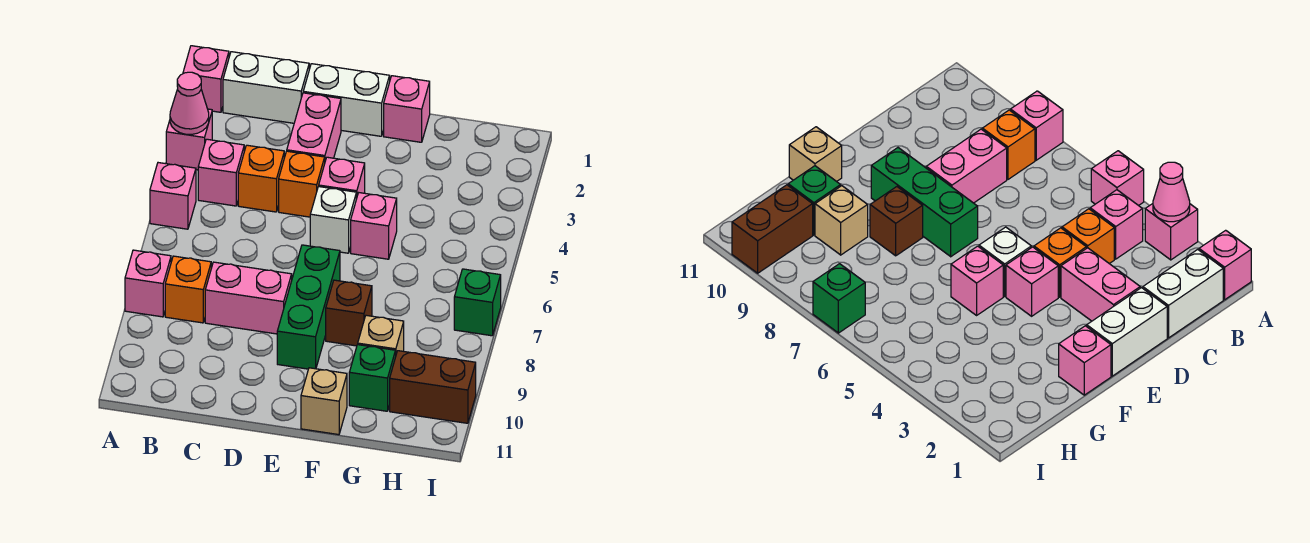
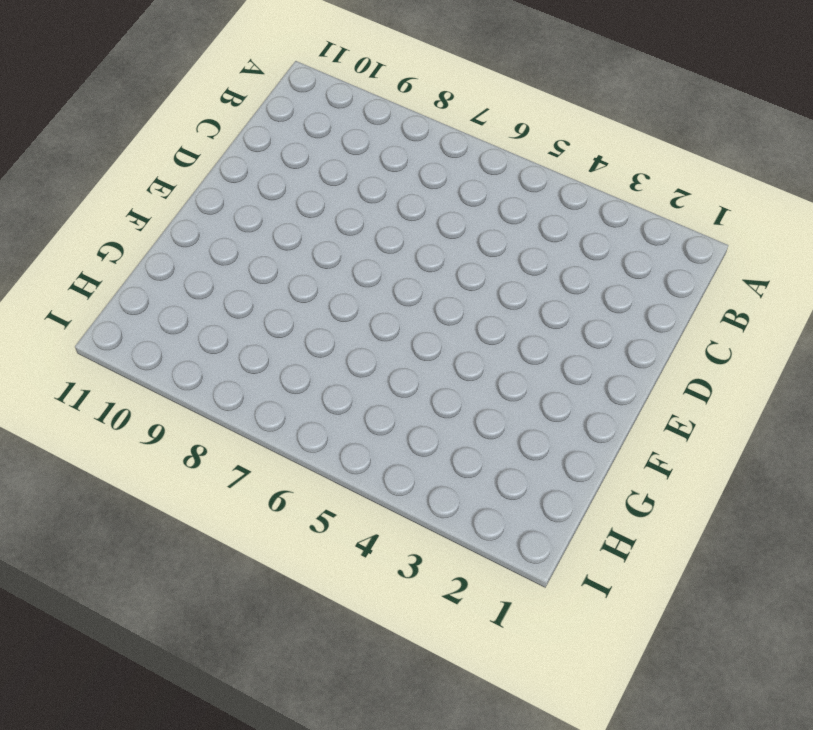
none -> pink brick A1 level 1
none -> pink brick A3 level 1
none -> pink brick A5 level 1

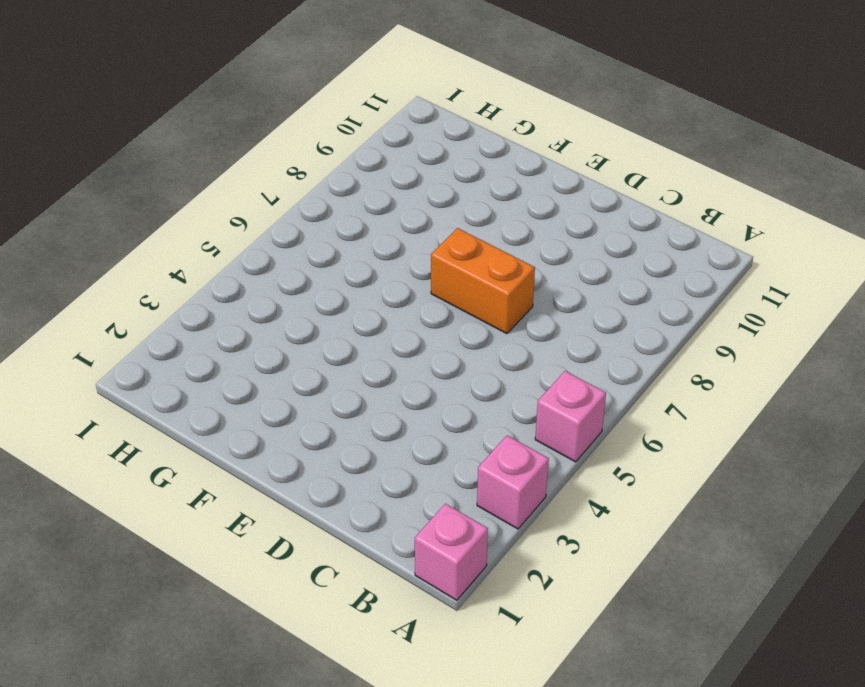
orange brick D7:E7 level 1 -> green brick E7:E9 level 1
none -> pink brick A8 level 1
none -> white brick B1:C1 level 1
none -> pink brick B4 level 1

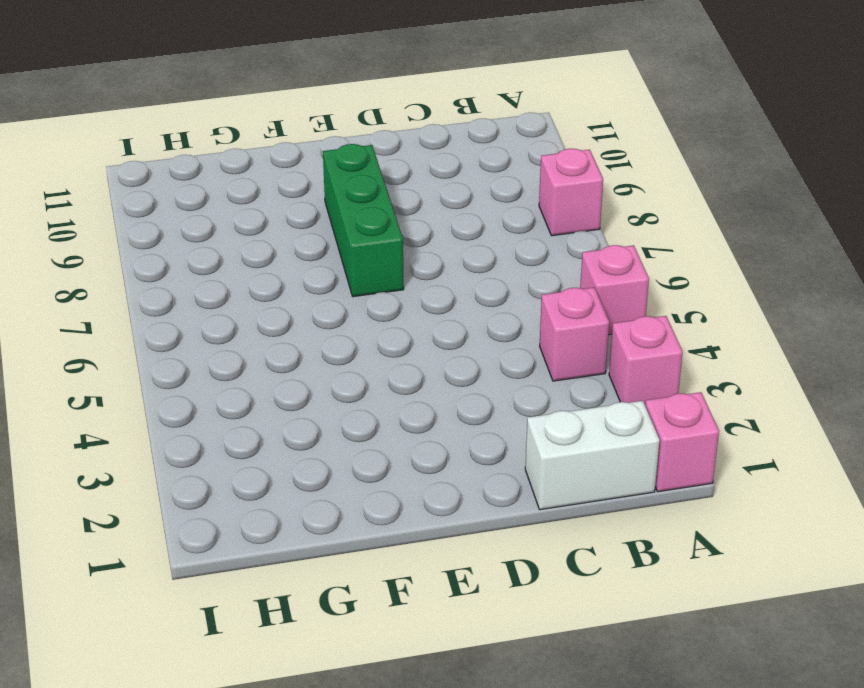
none -> orange brick B8 level 1
none -> orange brick C4 level 1
none -> pink brick C8:D8 level 1

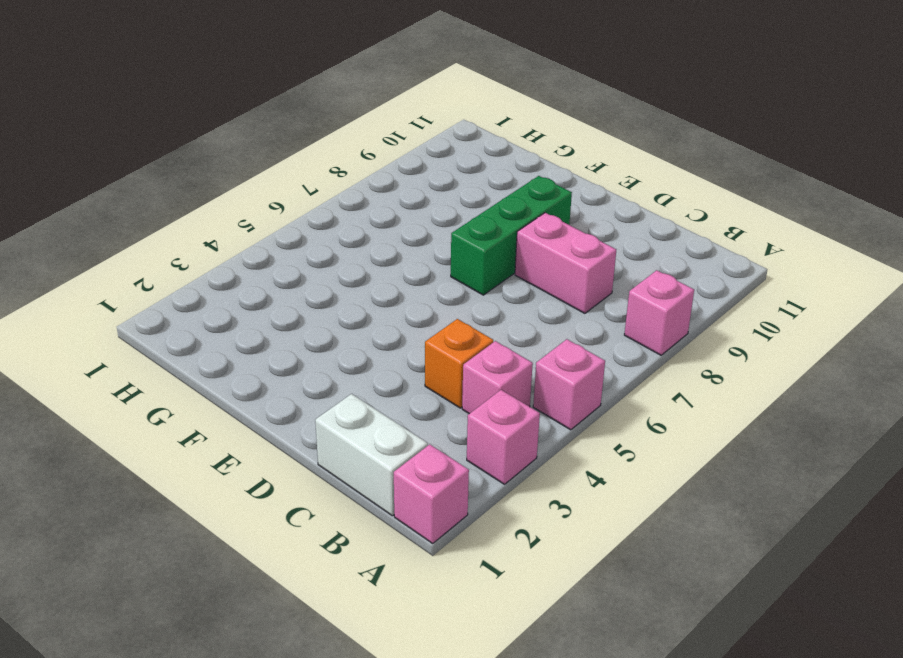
none -> orange brick B8 level 1
none -> white brick D1:E1 level 1
none -> pink brick D2:D3 level 1

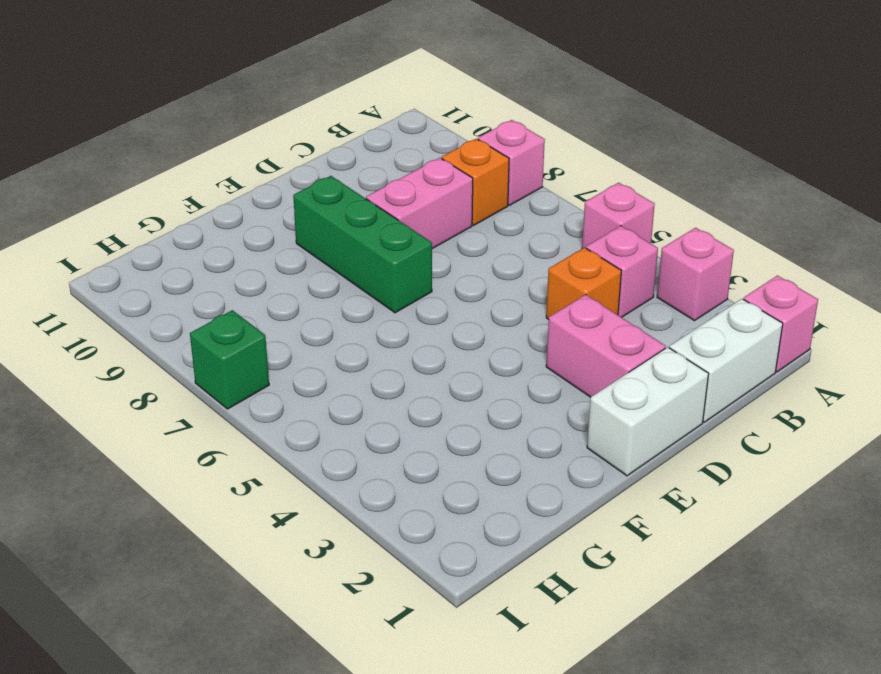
none -> orange brick D4 level 1
none -> pink brick E4 level 1
none -> white brick E5 level 1

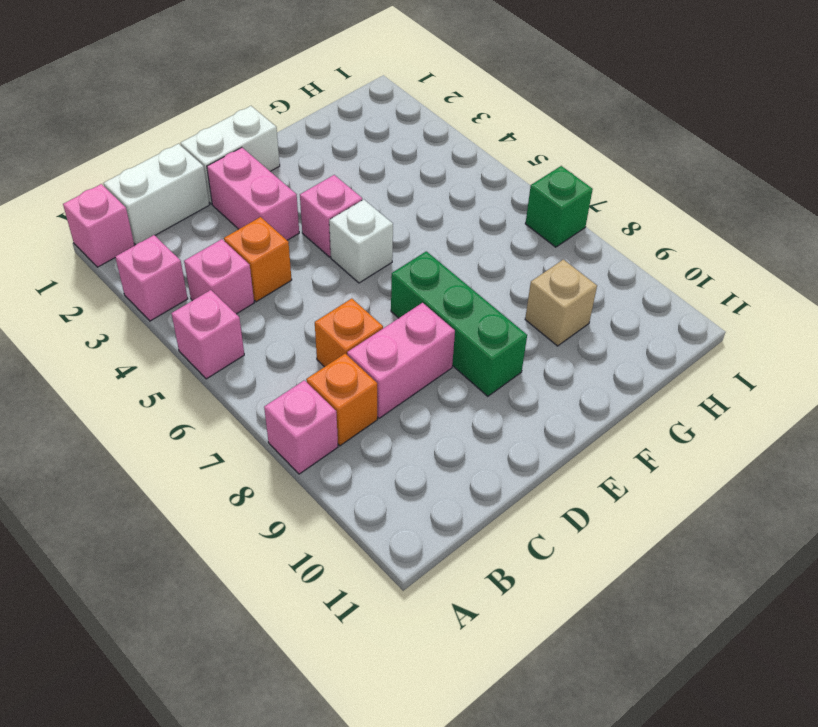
orange brick C7 level 1 -> orange brick D4 level 1
none -> pink brick F1 level 1
none -> pink brick F5 level 1
none -> brown brick F8 level 1

